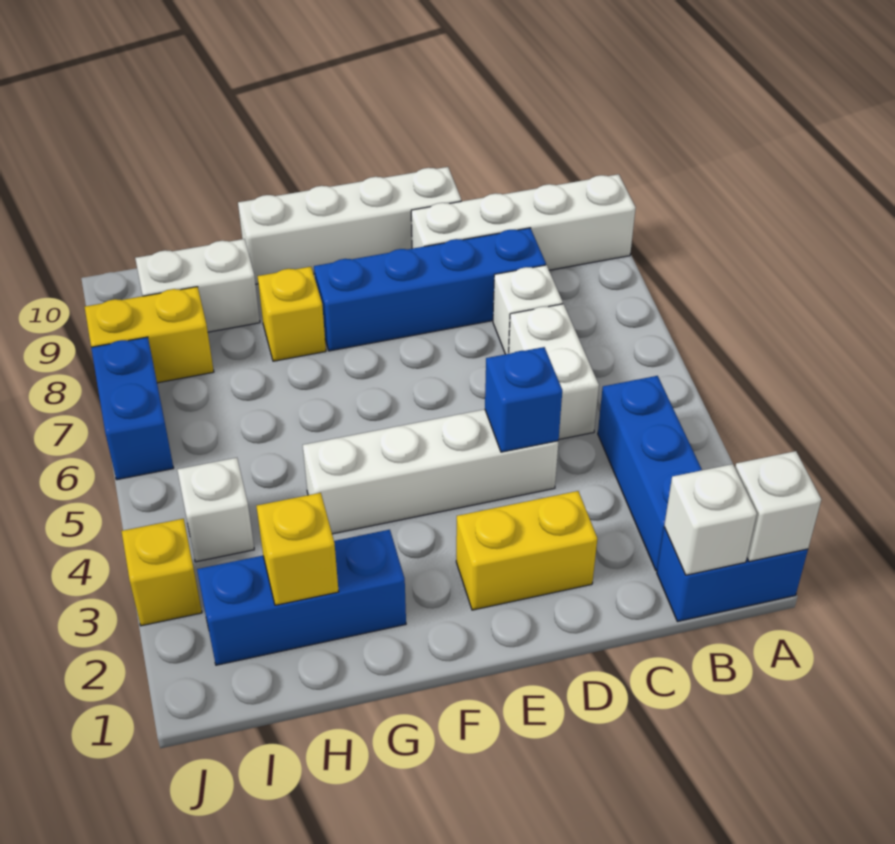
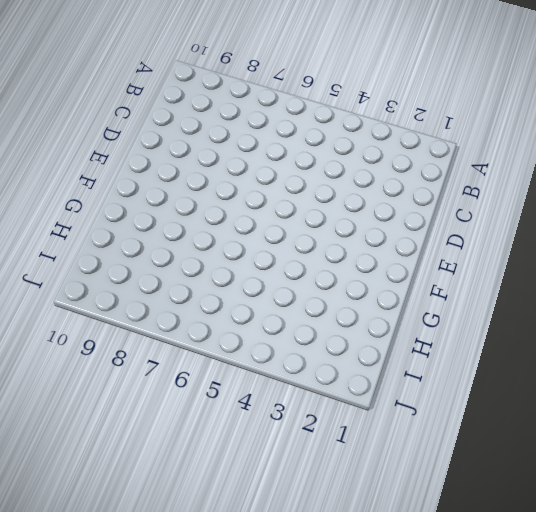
none -> blue brick A1:B1 level 1
none -> white brick A9:D9 level 1
none -> blue brick B2:B4 level 1

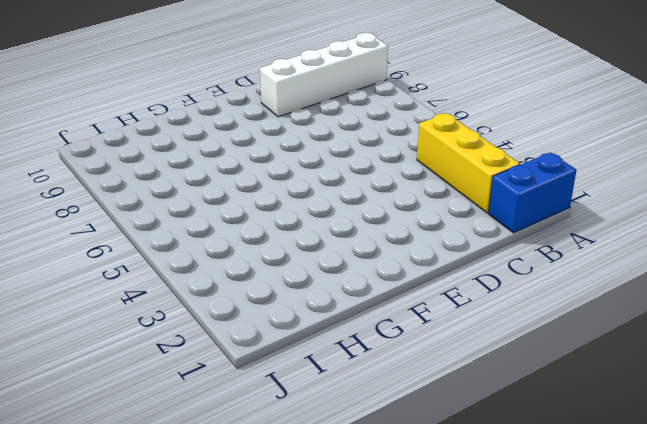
yellow brick B2:B4 level 1 -> blue brick B2:B4 level 1
none -> white brick C5:C6 level 1
none -> white brick C7 level 1
none -> blue brick C8:F8 level 1

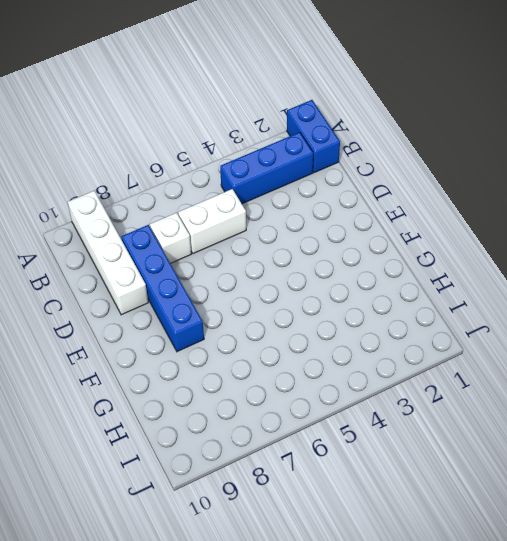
none -> yellow brick D2:E2 level 1
none -> white brick D4:G4 level 1
none -> white brick D10:G10 level 1

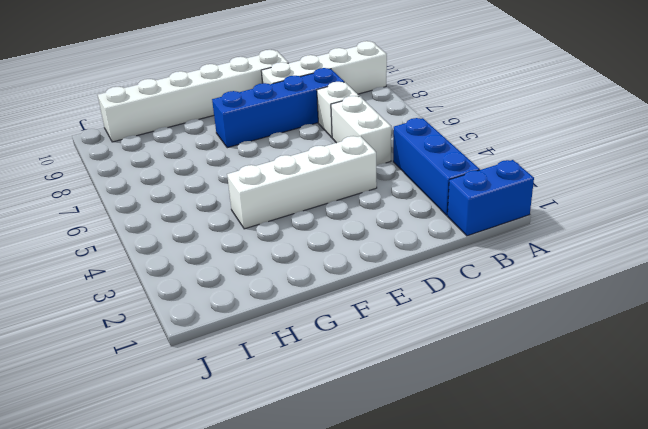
white brick D10:I10 level 1 -> white brick D10:G10 level 1
none -> yellow brick D2:E2 level 1
none -> blue brick G2:I2 level 1
none -> yellow brick G8 level 1

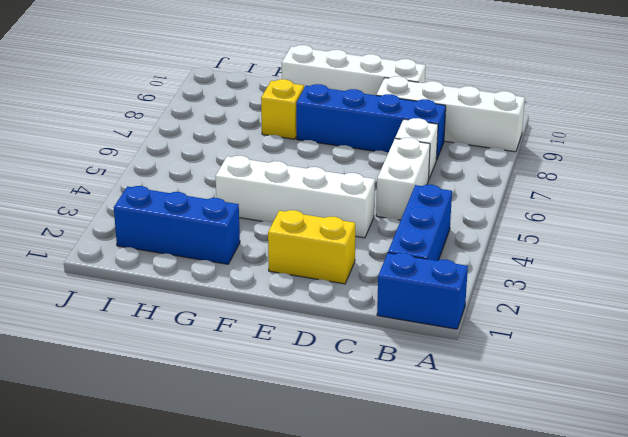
none -> white brick H9:I9 level 1
none -> white brick I4 level 1
none -> yellow brick I8:J8 level 1

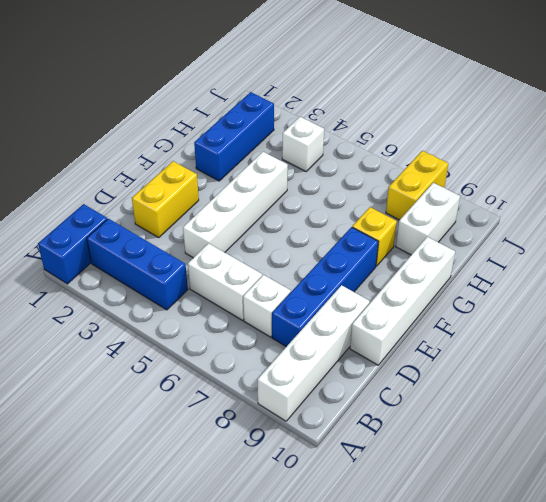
none -> yellow brick J3 level 1
none -> blue brick J6:J7 level 1
none -> white brick A1 level 2

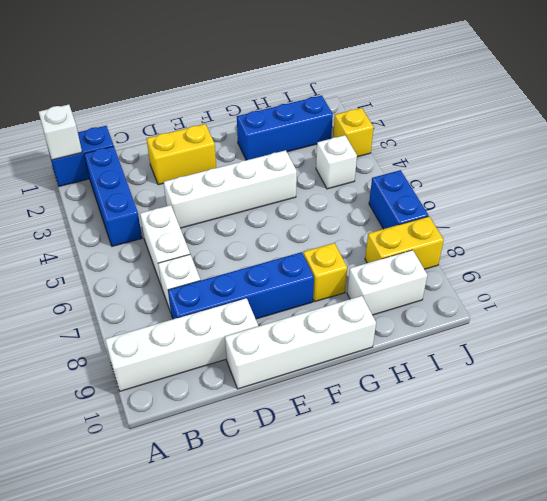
none -> white brick B1 level 2
none -> blue brick D4 level 2
none -> yellow brick H2 level 2

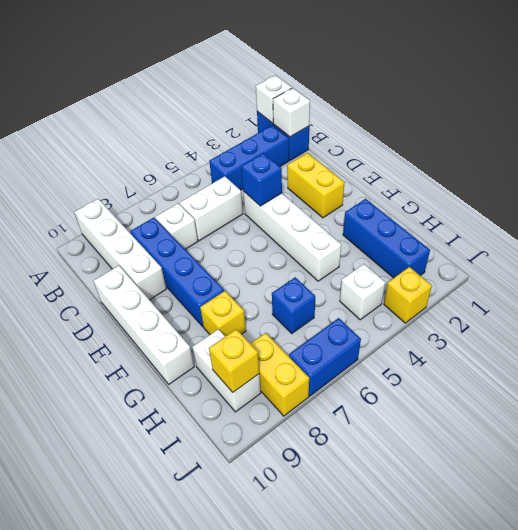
blue brick H6 level 1 -> none
yellow brick I9 level 2 -> yellow brick H2 level 2

